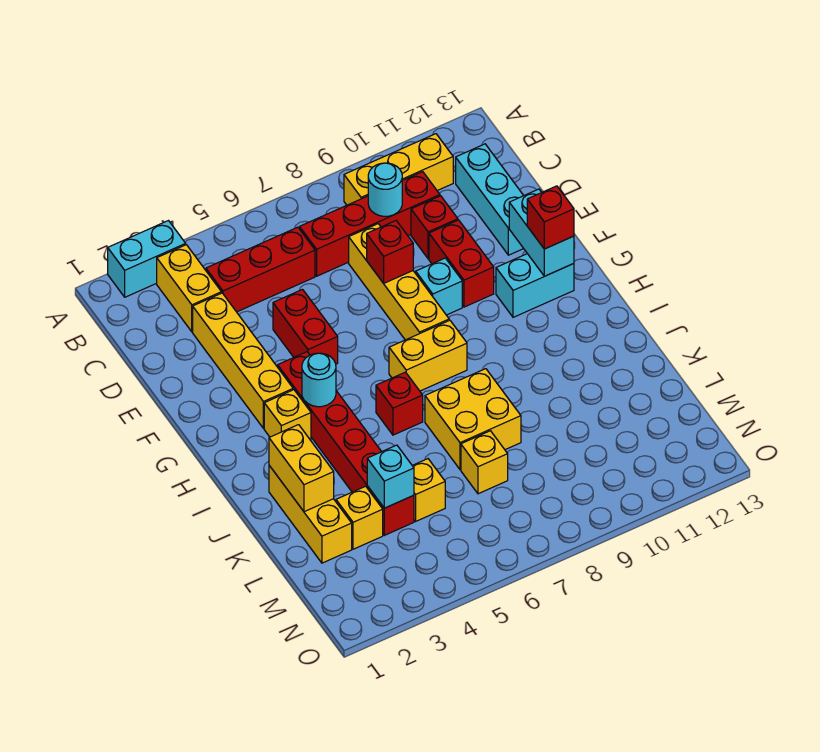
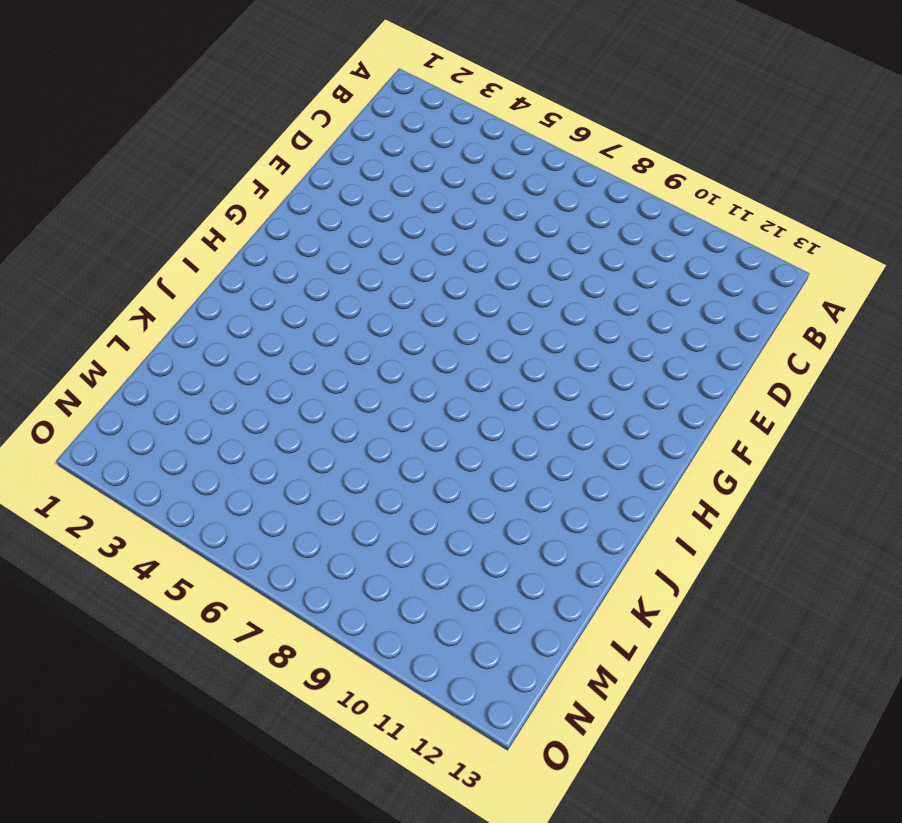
none -> cyan brick A2:A3 level 1
none -> yellow brick B3:C3 level 1
none -> yellow brick B9:B11 level 1

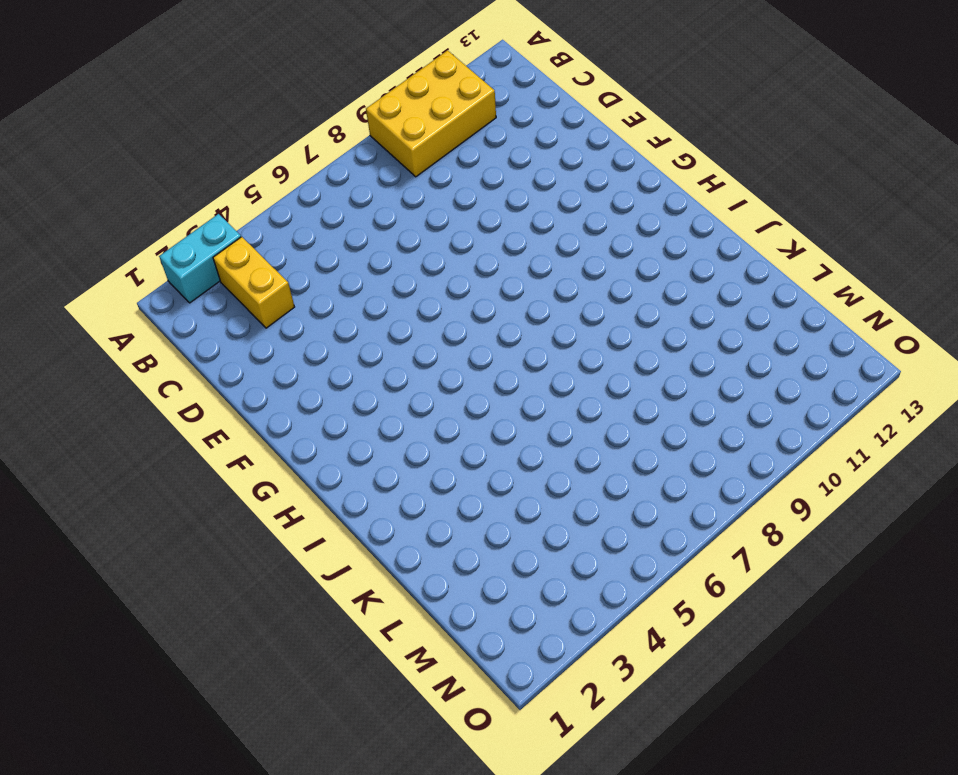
yellow brick A9:B11 level 1 -> yellow brick B9:B11 level 1
none -> red brick C4:C6 level 1
none -> red brick C7:C10 level 1
none -> cyan brick C12:E12 level 1

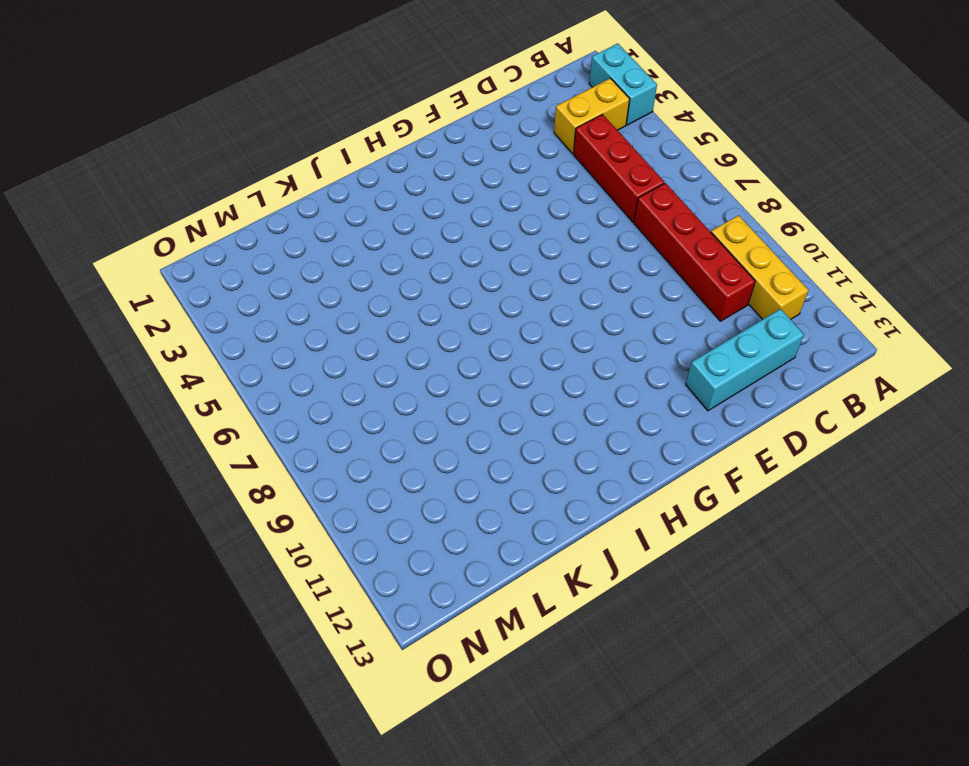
none -> yellow brick D3:G3 level 1
none -> yellow brick D8:G8 level 1
none -> red brick D10 level 1

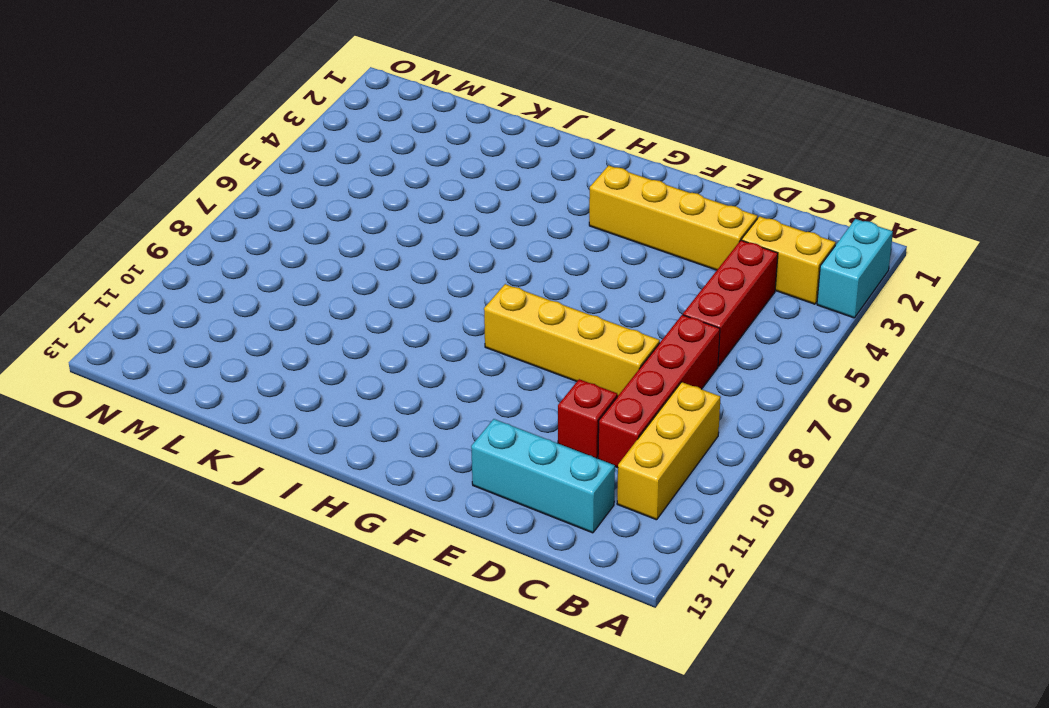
none -> red brick E5:F5 level 1
none -> red brick E10:F10 level 1
none -> cyan brick F9 level 1

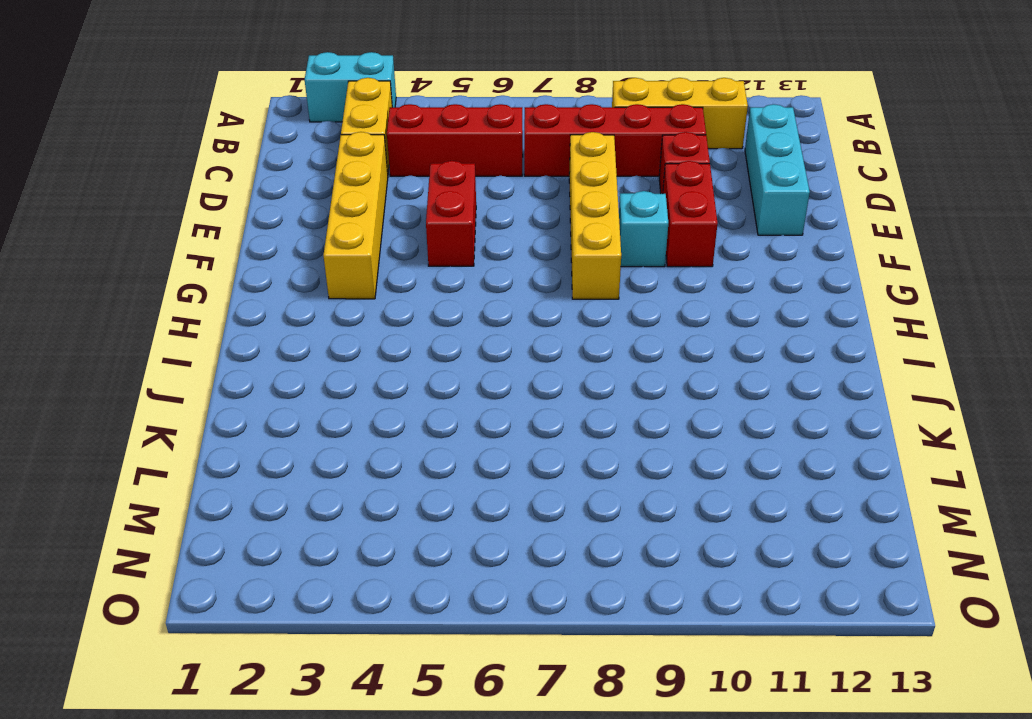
none -> red brick G4:L4 level 1
none -> cyan brick G11:G12 level 1
none -> yellow brick H3 level 1

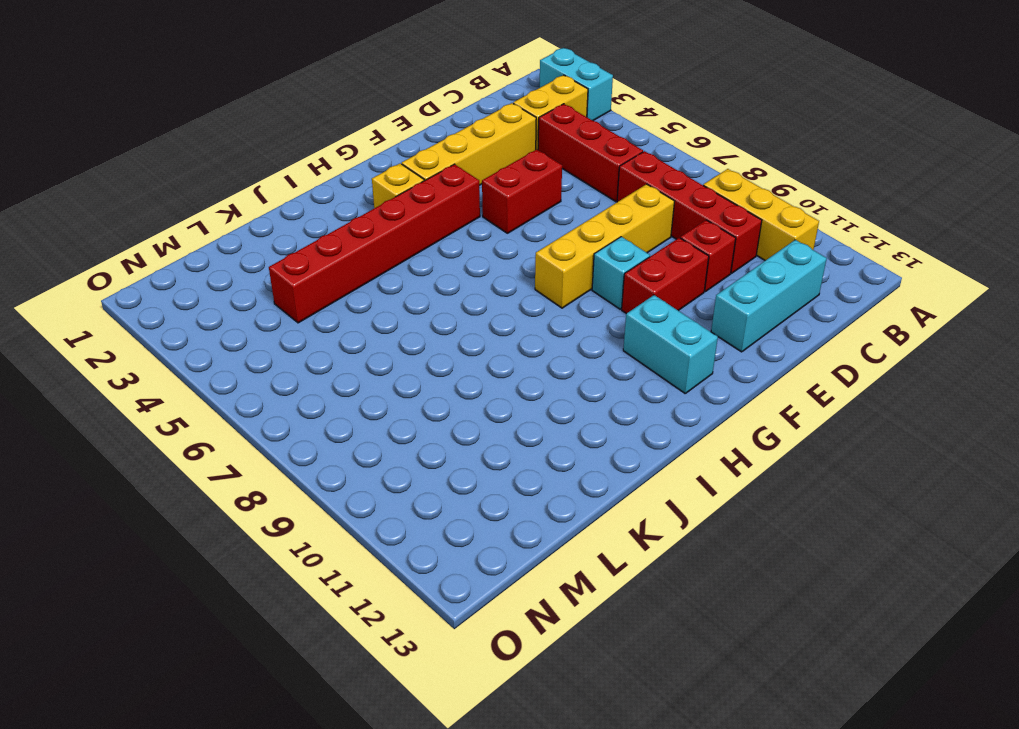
none -> yellow brick H7:H8 level 1
none -> red brick I6 level 1
none -> yellow brick J2:L2 level 1

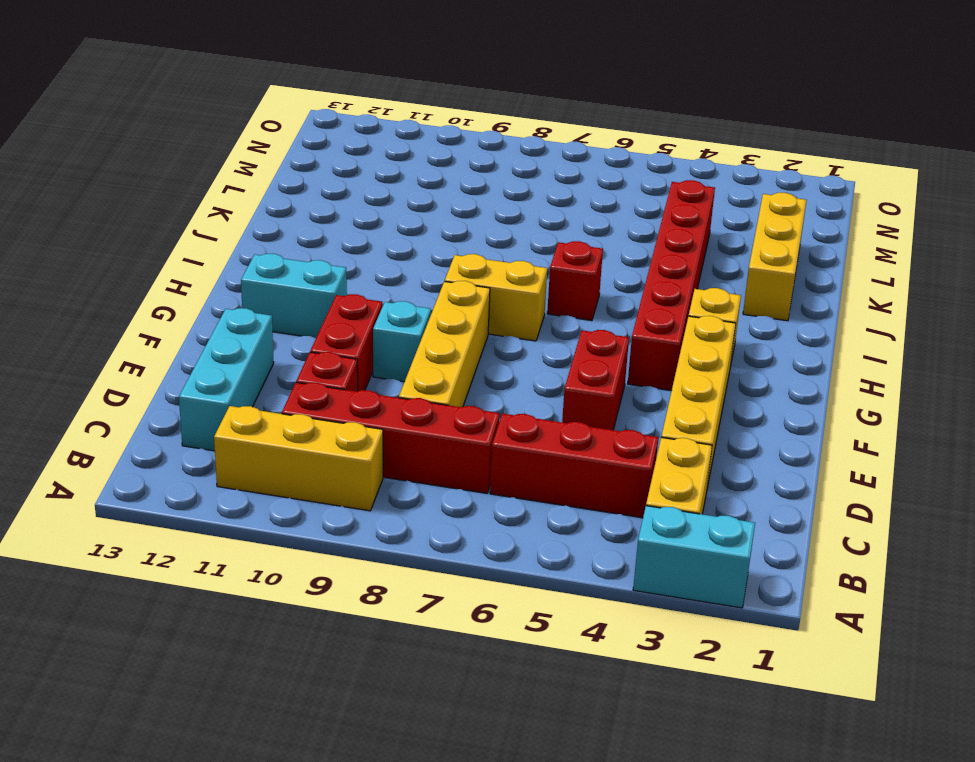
none -> yellow brick J7:K8 level 1
none -> yellow brick L3 level 1
none -> yellow brick L5 level 1

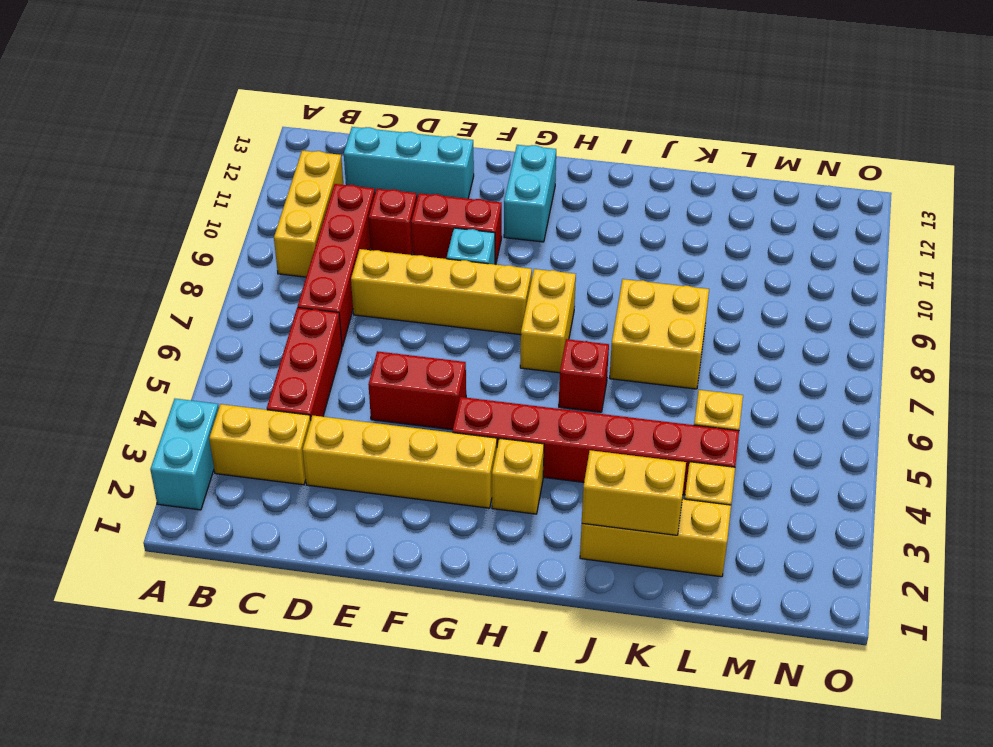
none -> yellow brick L7 level 1
none -> cyan round brick C9 level 2
none -> red brick E8 level 2

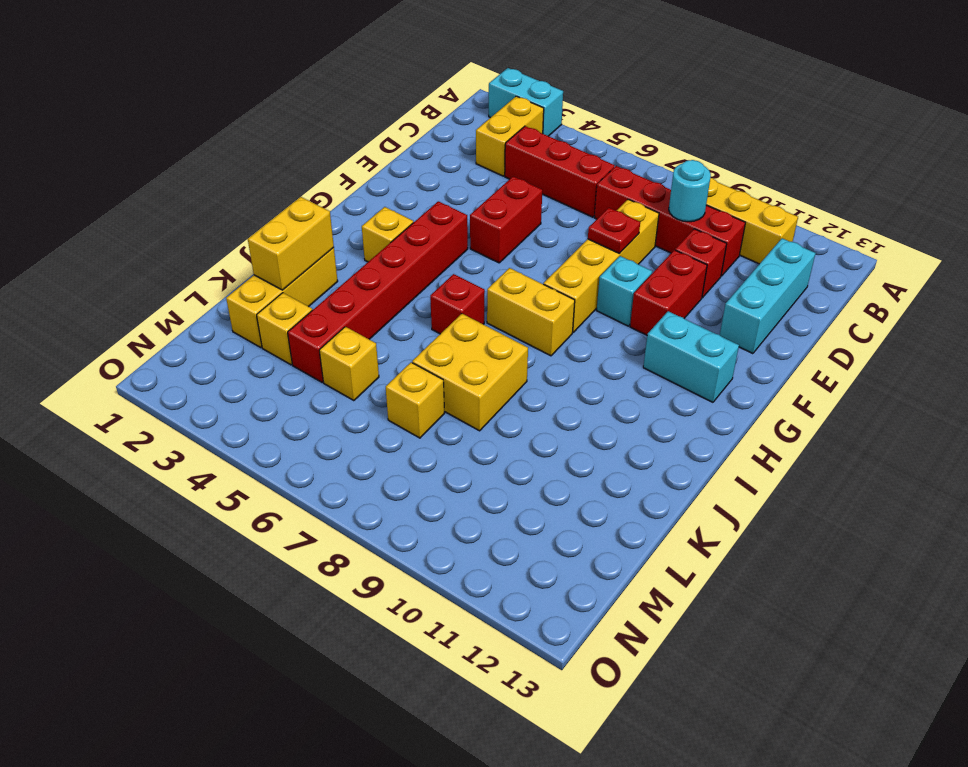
red plate E8 level 2 -> red brick E8 level 2
none -> yellow brick D3:G3 level 1
none -> cyan brick F12:G12 level 2
none -> cyan round brick H4 level 2

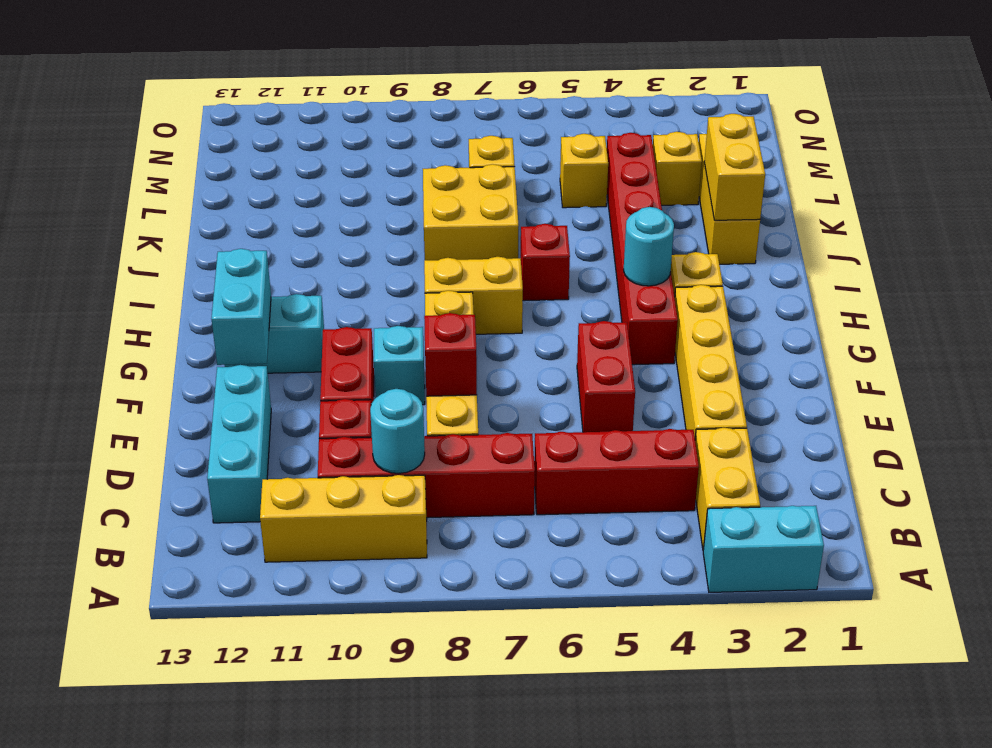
none -> cyan brick L4 level 2
none -> red brick G12 level 3

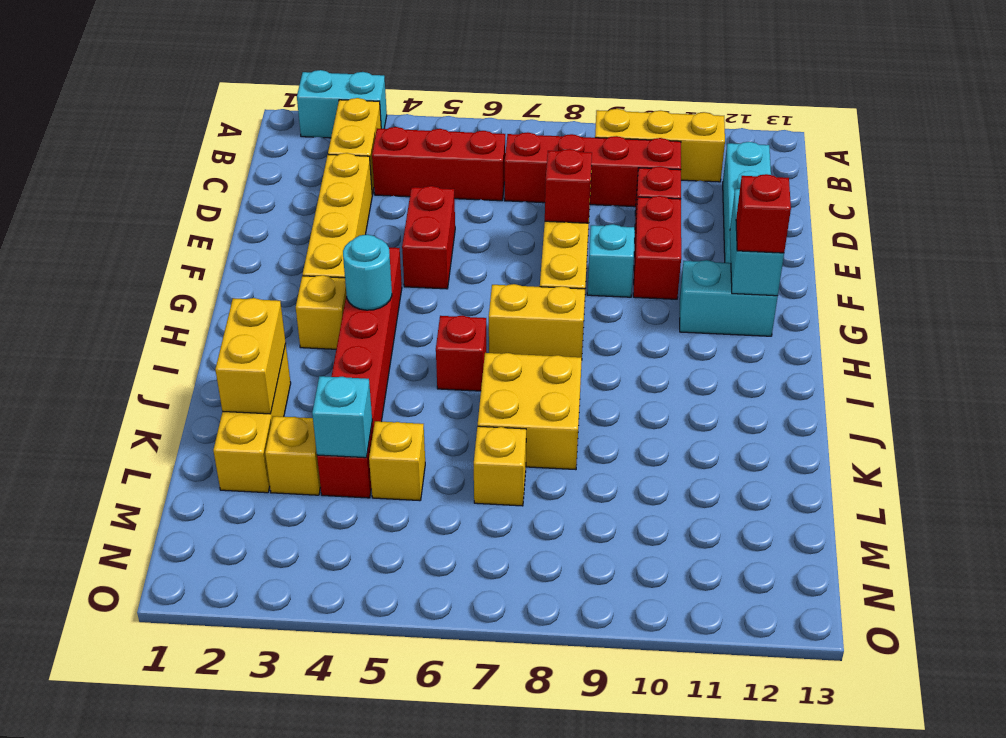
none -> cyan round brick C9 level 2

